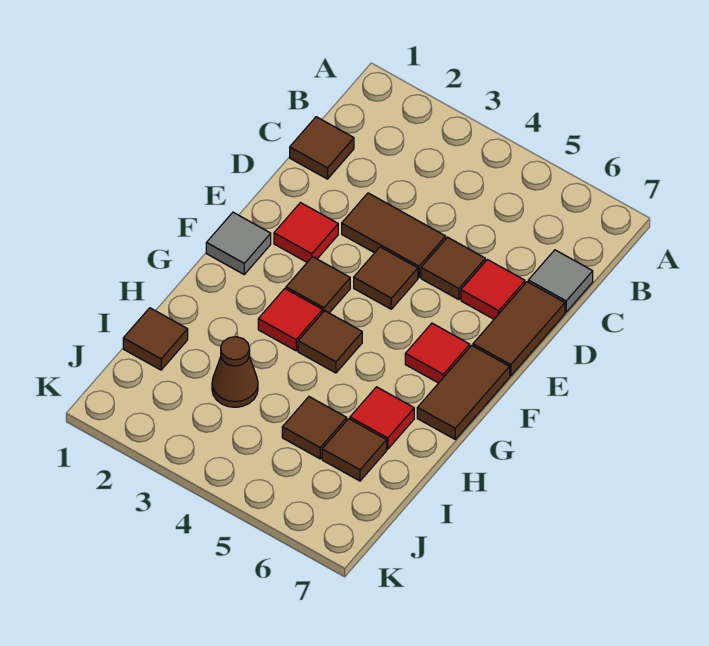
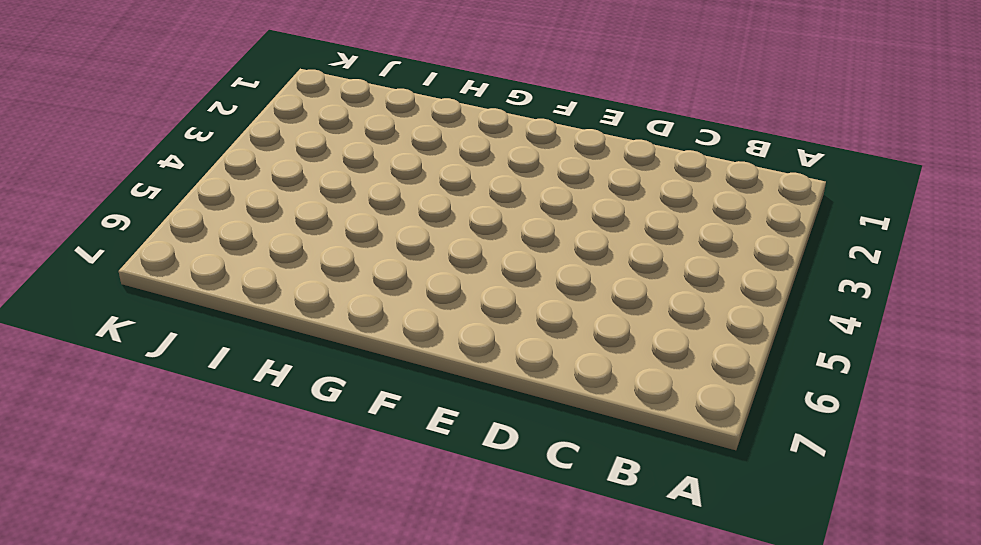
none -> brown tile C1 level 1
none -> grey tile C7 level 1
none -> brown tile D3:D4 level 1

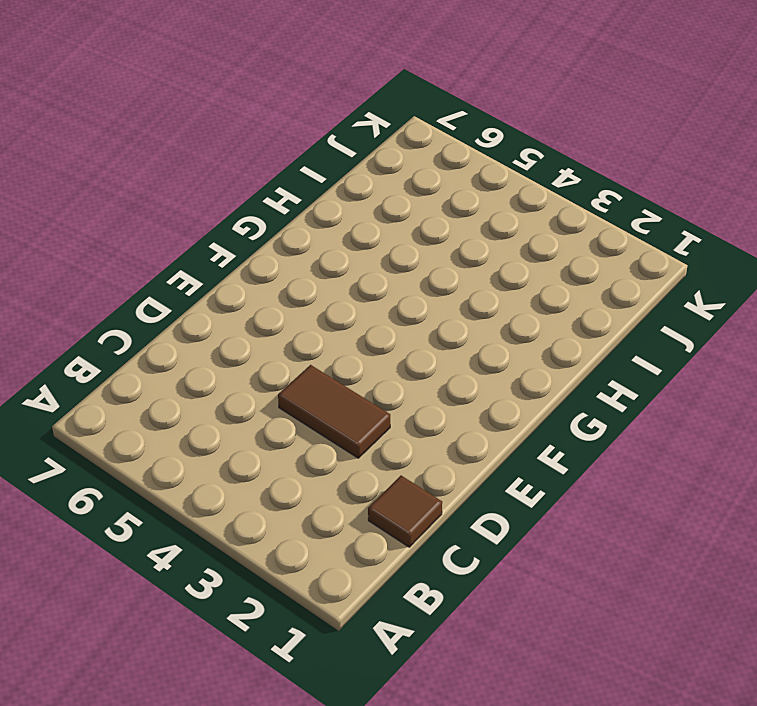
none -> grey tile C7 level 1
none -> brown tile D5 level 1
none -> red tile D6 level 1

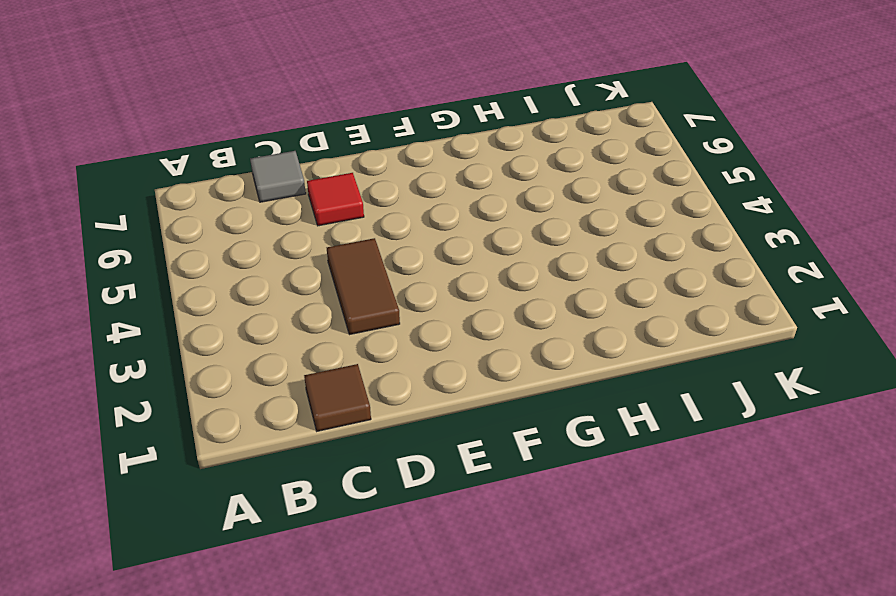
none -> brown tile D5 level 1
none -> brown tile D7:E7 level 1
none -> red tile E2 level 1

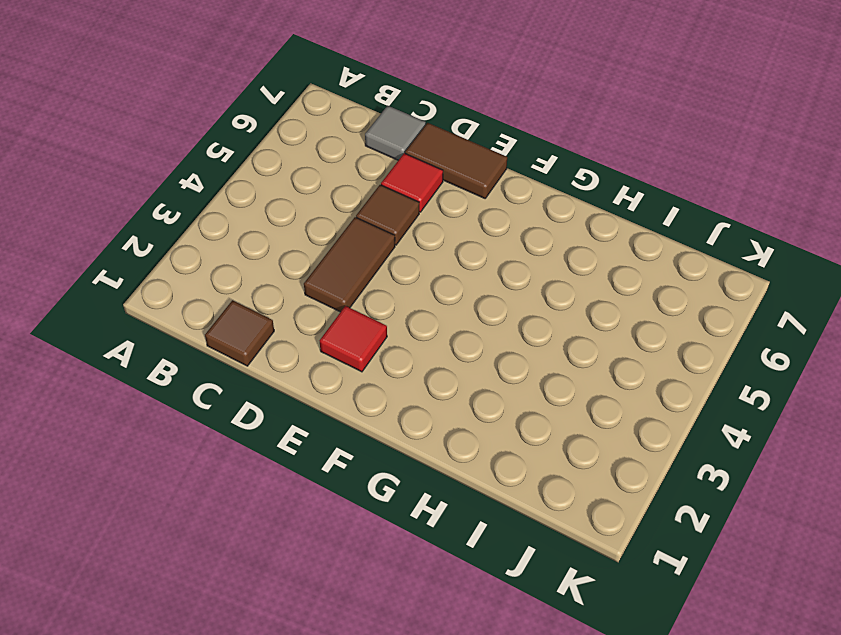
none -> brown tile E4 level 1
none -> grey tile F1 level 1
none -> brown tile F3 level 1

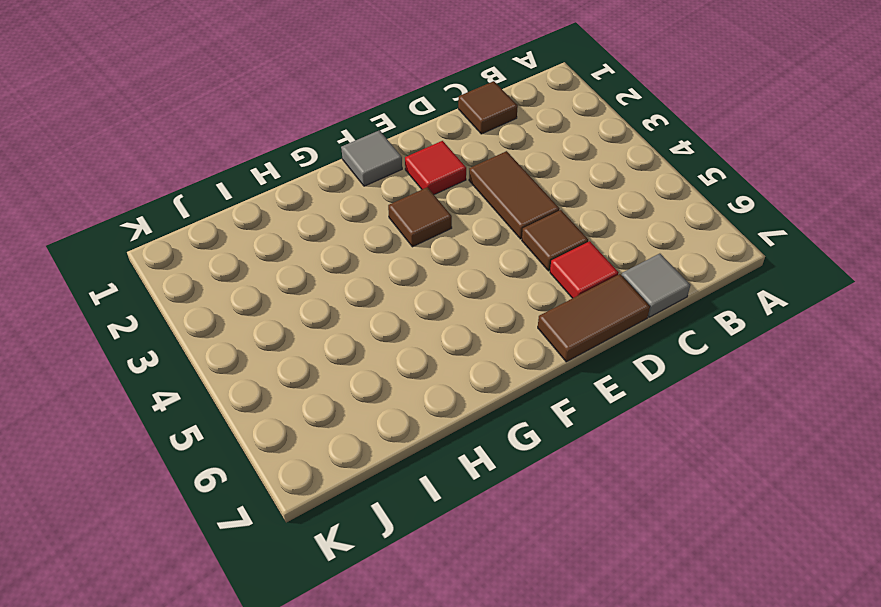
none -> brown tile E4 level 1
none -> red tile F6 level 1
none -> brown tile F7:G7 level 1

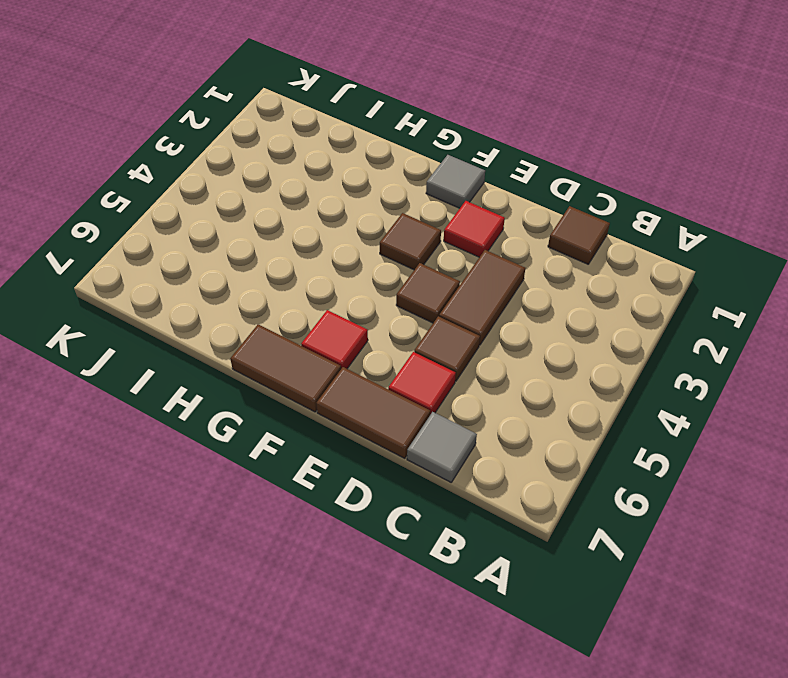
none -> red tile G3 level 1
none -> brown tile G4 level 1
none -> red tile H6 level 1

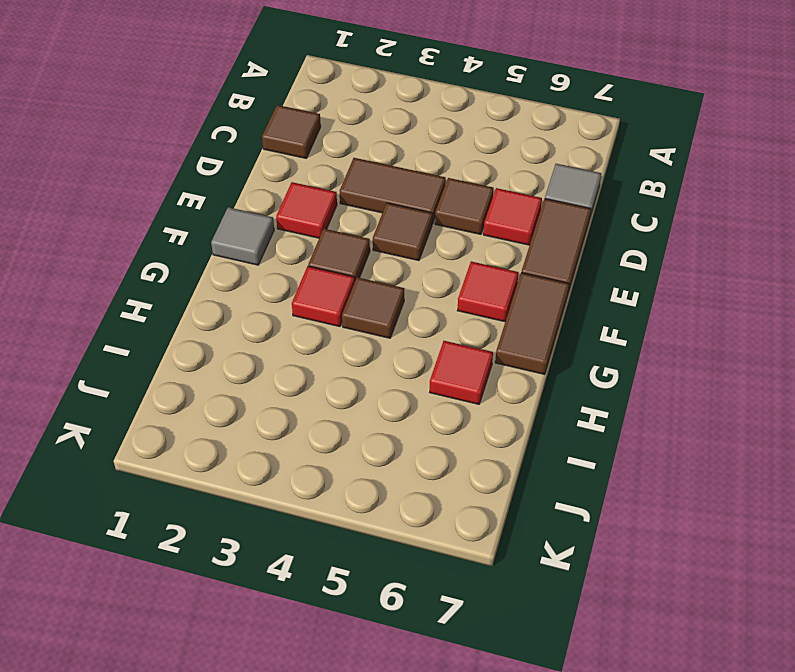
none -> brown tile I1 level 1
none -> brown cone I3 level 1
none -> brown tile I5 level 1

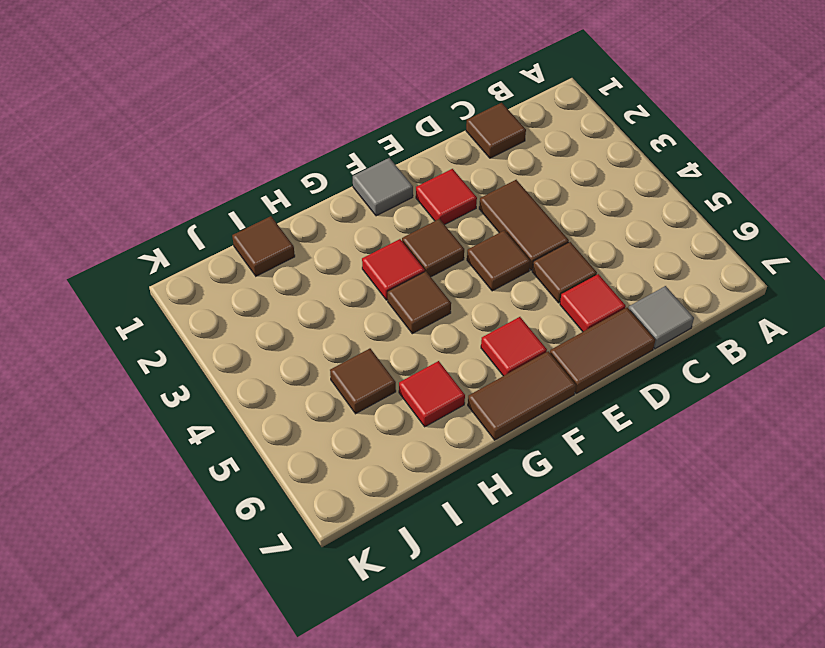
none -> brown cone I3 level 1
none -> brown tile I6 level 1

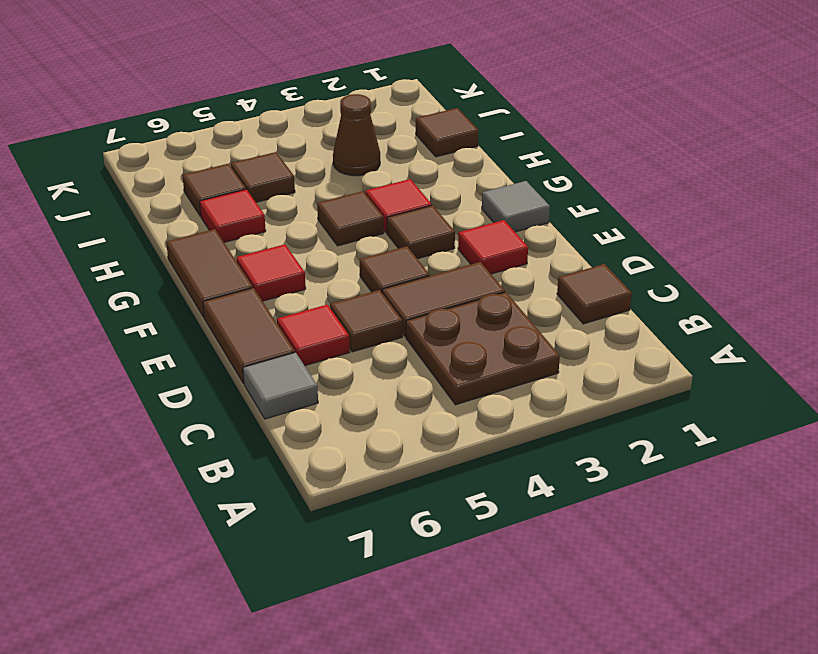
brown plate B3:C4 level 1 -> none

